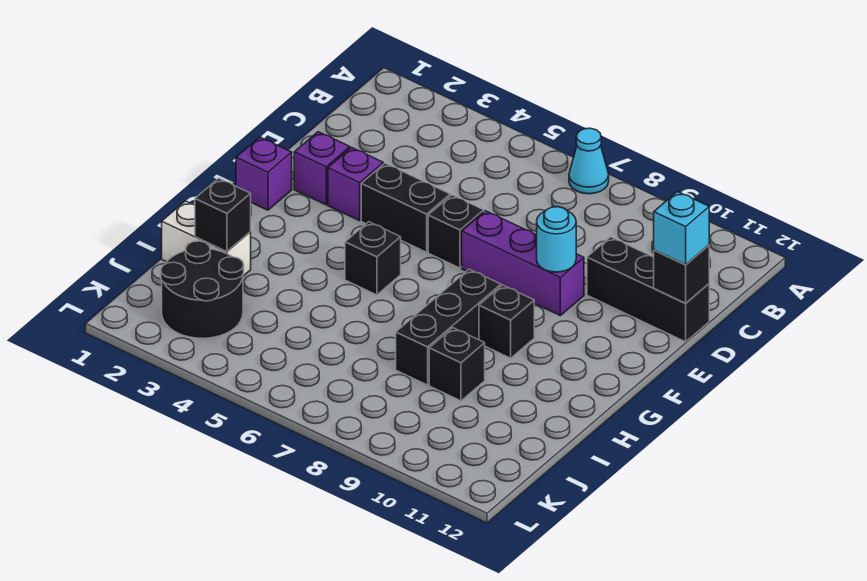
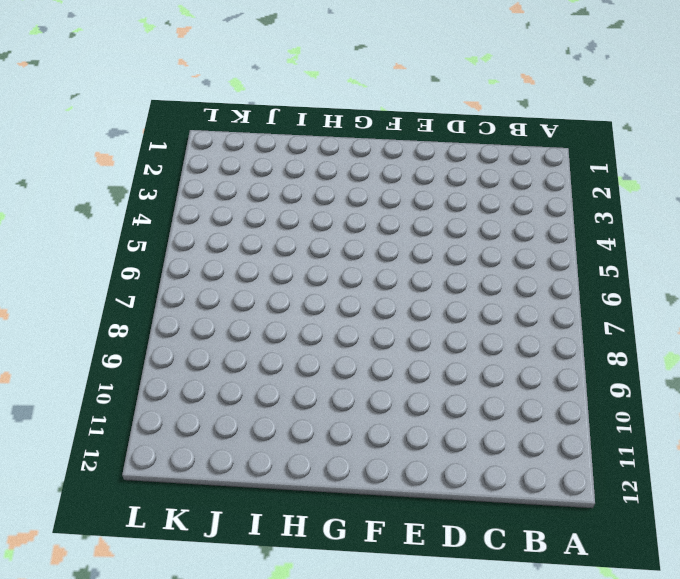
none -> cyan cone A7 level 1
none -> black brick D10:D12 level 1
none -> purple brick E2 level 1

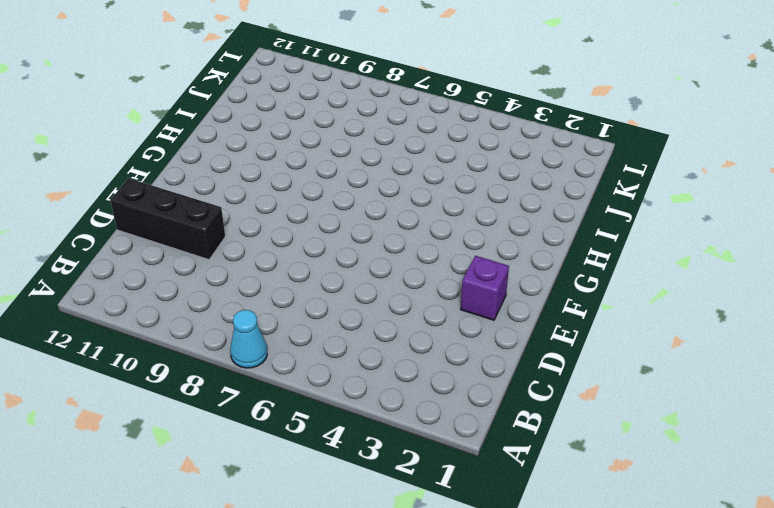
none -> purple brick E3 level 1
none -> black brick E4:E5 level 1
none -> black brick E6 level 1

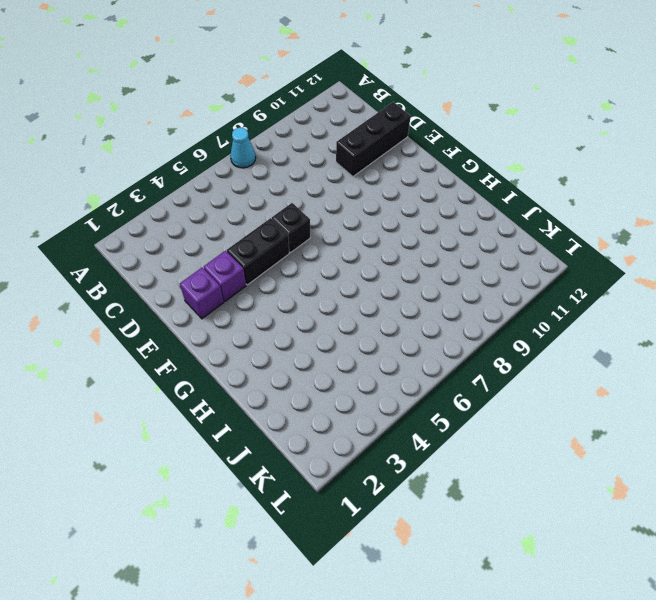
none -> purple brick E7:E9 level 1
none -> purple brick F1 level 1
none -> black brick G5 level 1

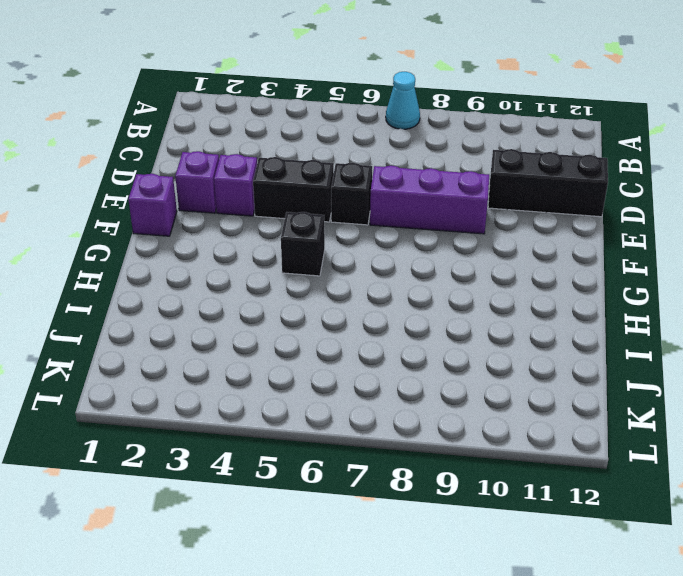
none -> black brick G8:I8 level 1
none -> black brick G9 level 1
none -> white brick I1:I2 level 1

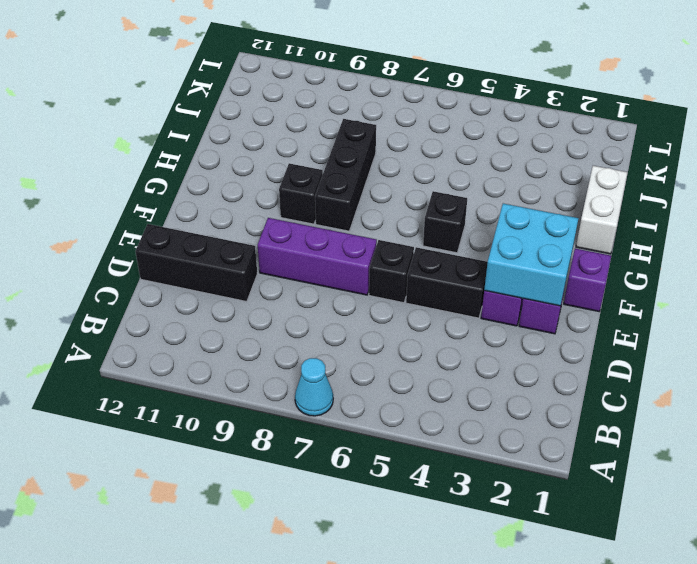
cyan brick E2:F3 level 2 -> none
white brick H1:I1 level 1 -> white brick I1:I2 level 1
none -> black brick I9 level 1
none -> black round brick J2:K3 level 1
none -> black brick D12 level 2

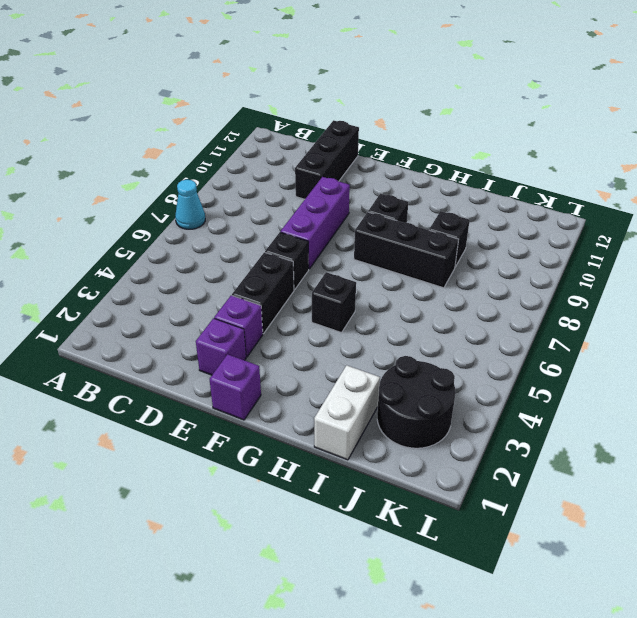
none -> black brick D12 level 2
none -> cyan round brick E9 level 2
none -> black brick I2 level 2

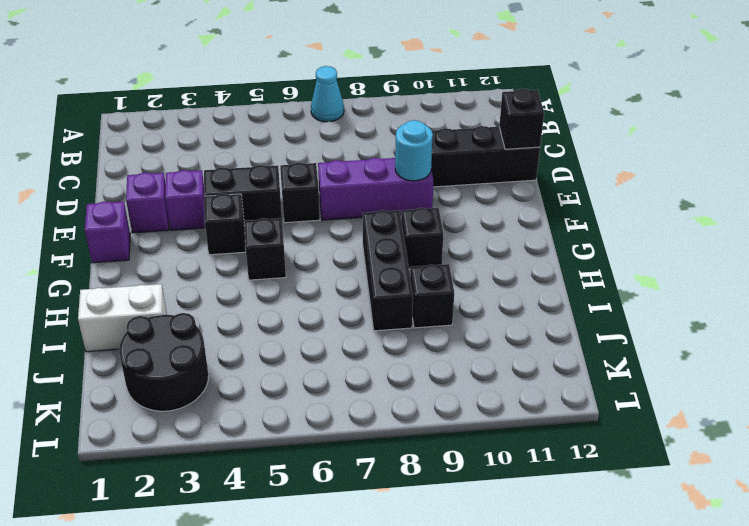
black brick F4 level 1 -> black brick I2 level 2
none -> cyan brick D12 level 3

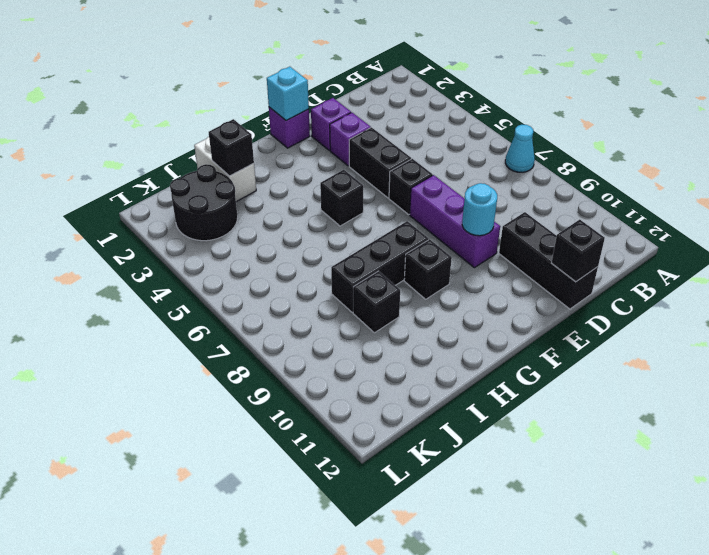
cyan brick F1 level 2 -> cyan brick D12 level 3

